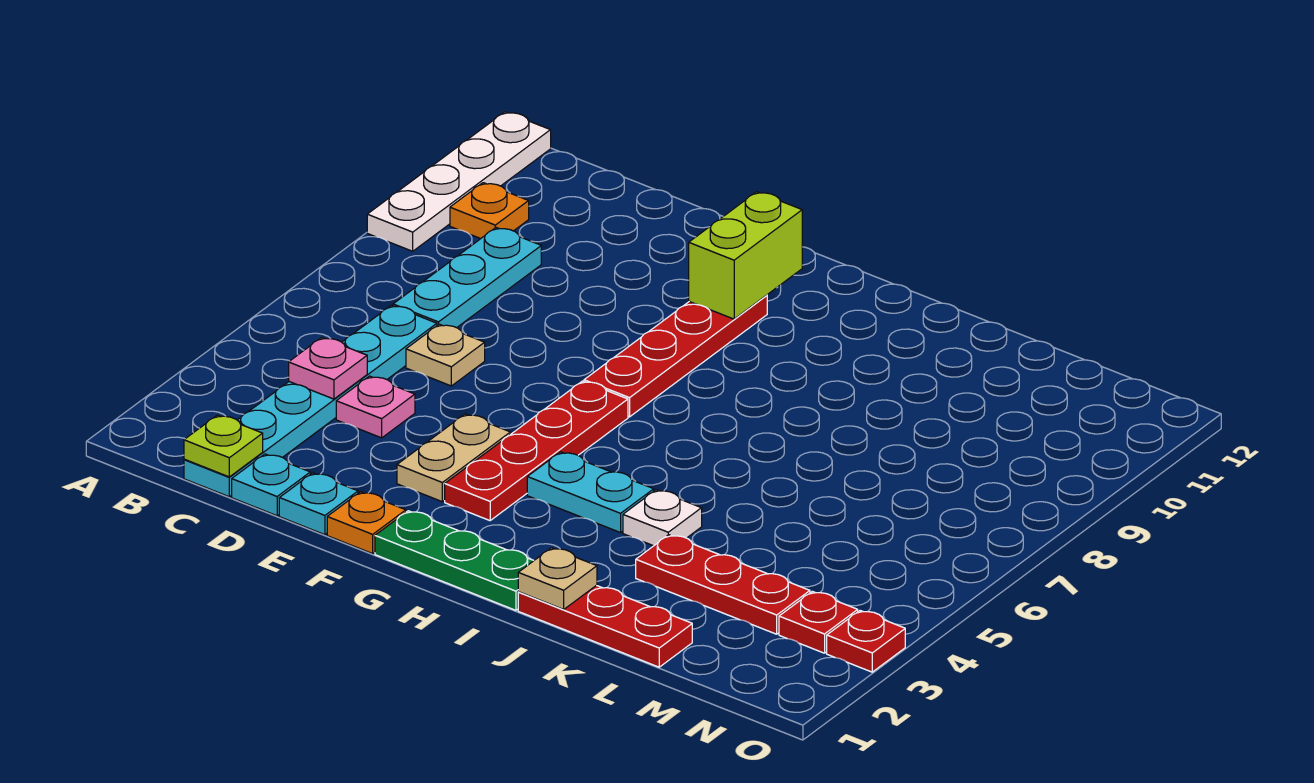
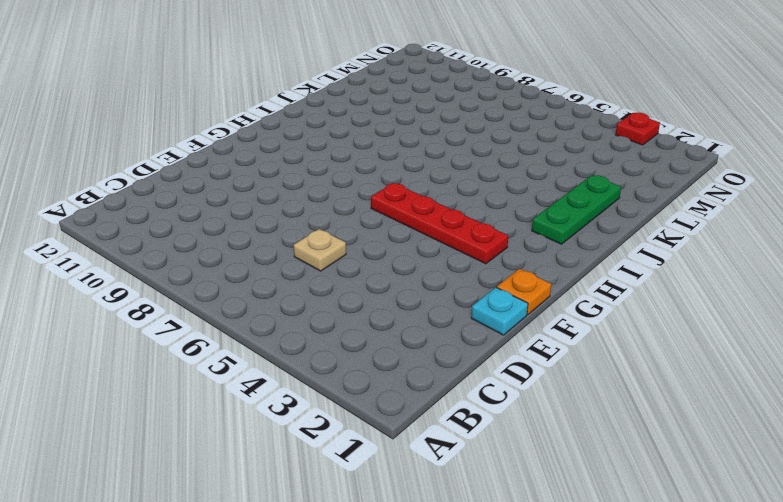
green plate I2:K2 level 1 -> green plate G1:I1 level 1
none -> white plate A9:A12 level 1
none -> orange plate B10 level 1
none -> cyan plate C1:C6 level 1

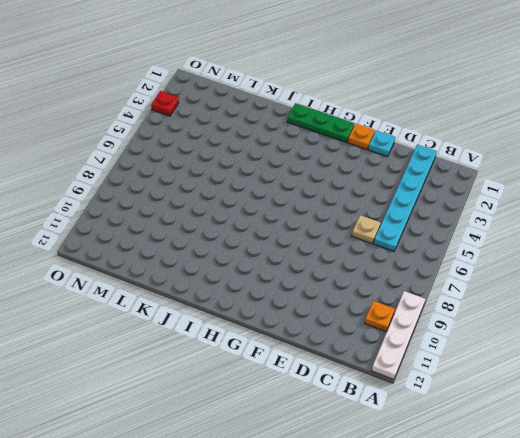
none -> cyan plate C7:C9 level 1
none -> cyan plate D1 level 1
none -> pink plate D4 level 1

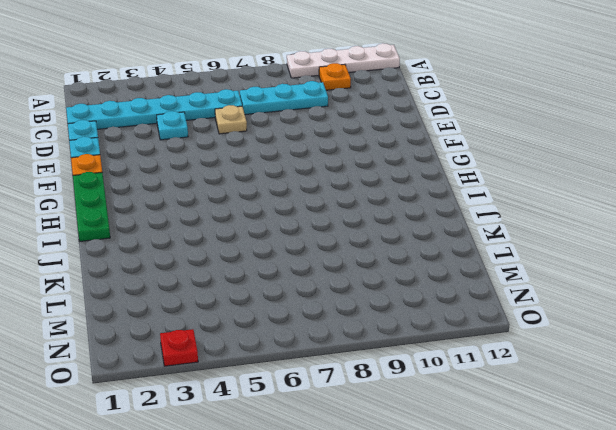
cyan plate D4 level 1 -> pink plate D4 level 1
none -> tan plate F3:F4 level 1
none -> red plate G3:G6 level 1
none -> red plate G7:G10 level 1

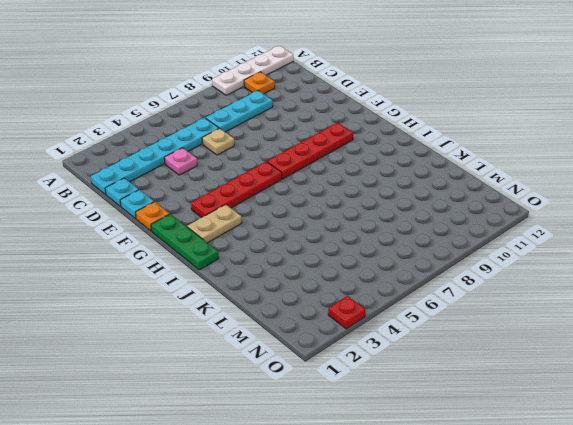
tan plate H2:H3 level 1 -> tan plate F3:F4 level 1
none -> cyan plate H4:I4 level 1
none -> red plate J1:L1 level 1
none -> white plate J4 level 1

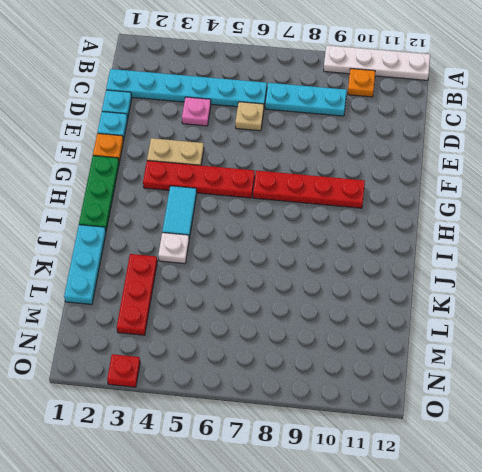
cyan tile H4:I4 level 1 -> cyan plate H4:I4 level 1
cyan plate J1:L1 level 1 -> red plate J1:L1 level 1
none -> red plate N3 level 1
none -> lime plate C1 level 2
none -> pink plate C4 level 2

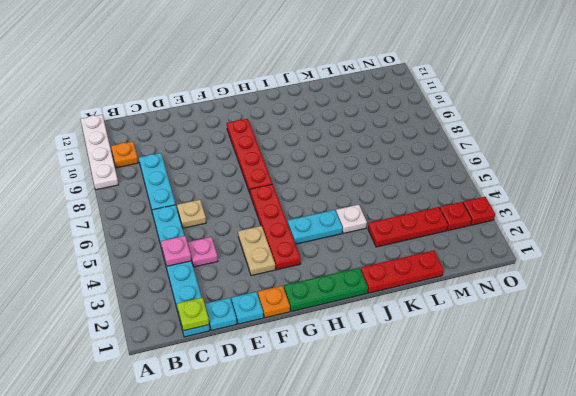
none -> lime brick G10:G11 level 2
none -> tan plate J1 level 2

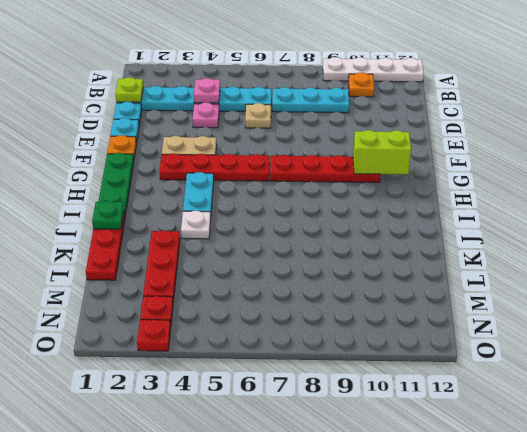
green plate J1 level 2 -> tan plate J1 level 2

